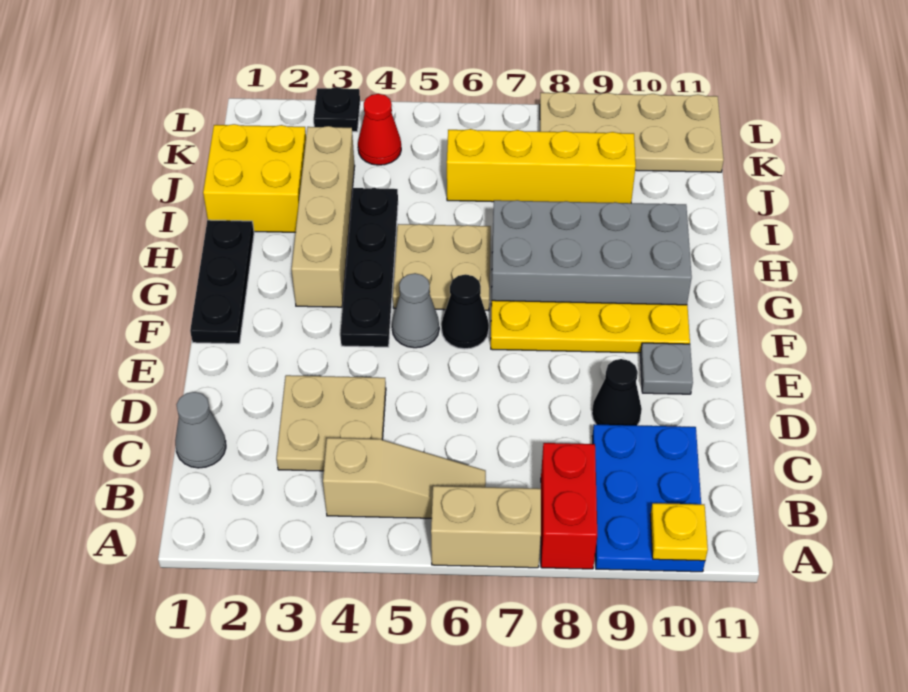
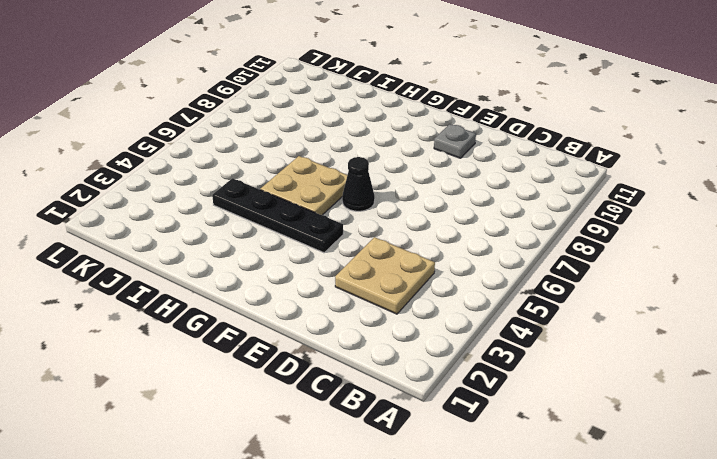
none -> tan brick A6:A7 level 1
none -> red brick A8:B8 level 1
none -> blue plate A9:C10 level 1

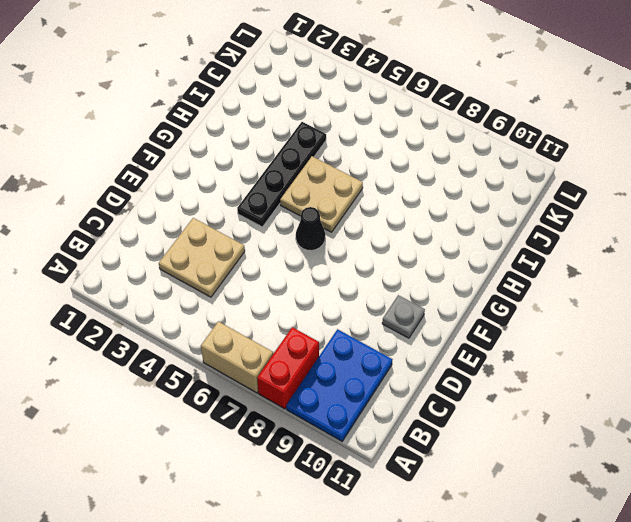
none -> tan slope B4:B6 level 1 top 4
none -> grey cone C1 level 1
none -> black cone D9 level 1

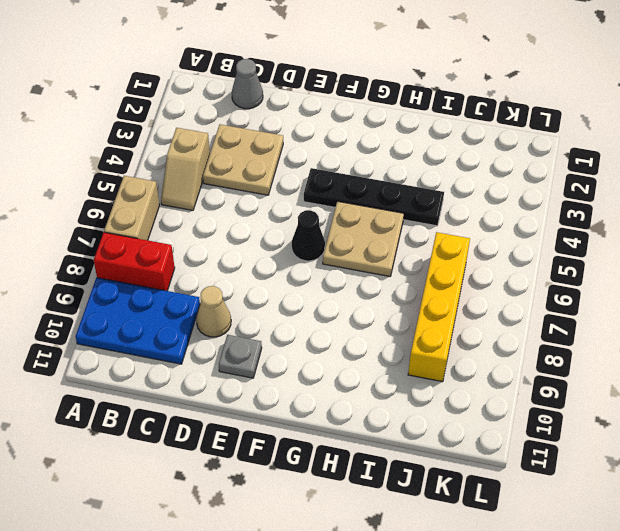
tan slope B4:B5 level 1 top 4 -> tan slope B4:B6 level 1 top 4
tan cone D9 level 1 -> black cone D9 level 1
none -> black plate F1:H1 level 1
none -> grey cone F5 level 1
none -> yellow plate F7:F10 level 1

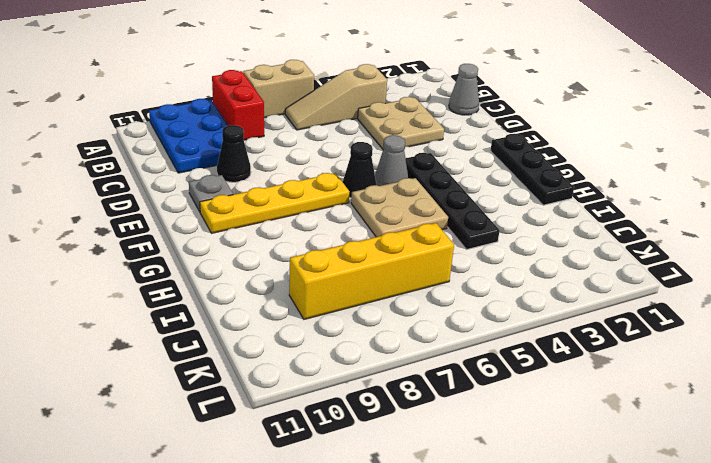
none -> tan brick G3:J3 level 1
none -> grey brick G7:H10 level 1
none -> yellow brick I1:J2 level 1

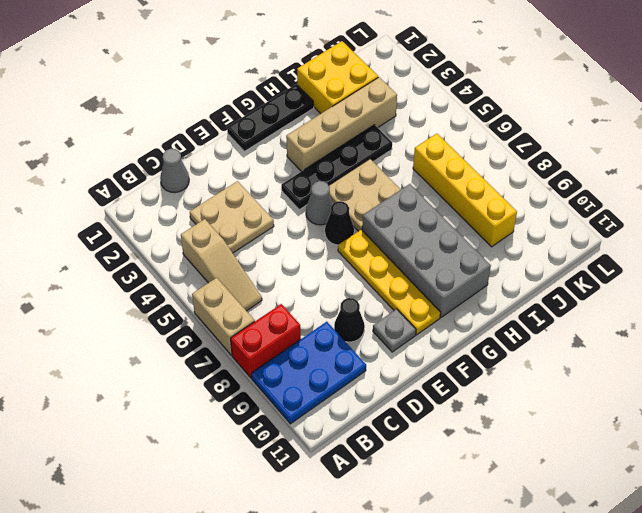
none -> red cone K4 level 1
none -> tan plate K8:L11 level 1
none -> black plate L3 level 1

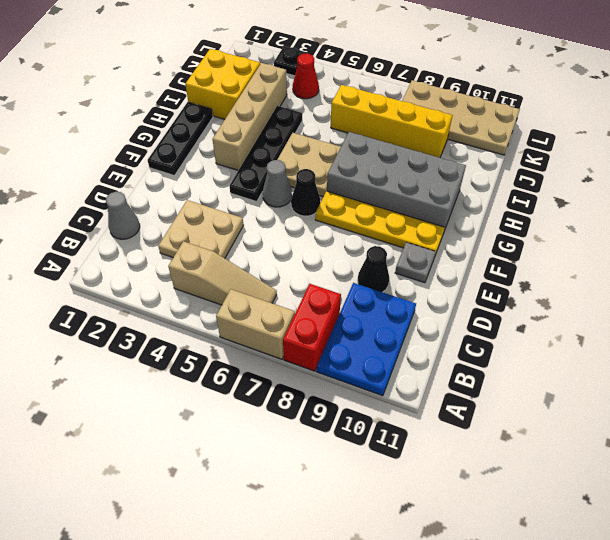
none -> yellow plate A10 level 2

